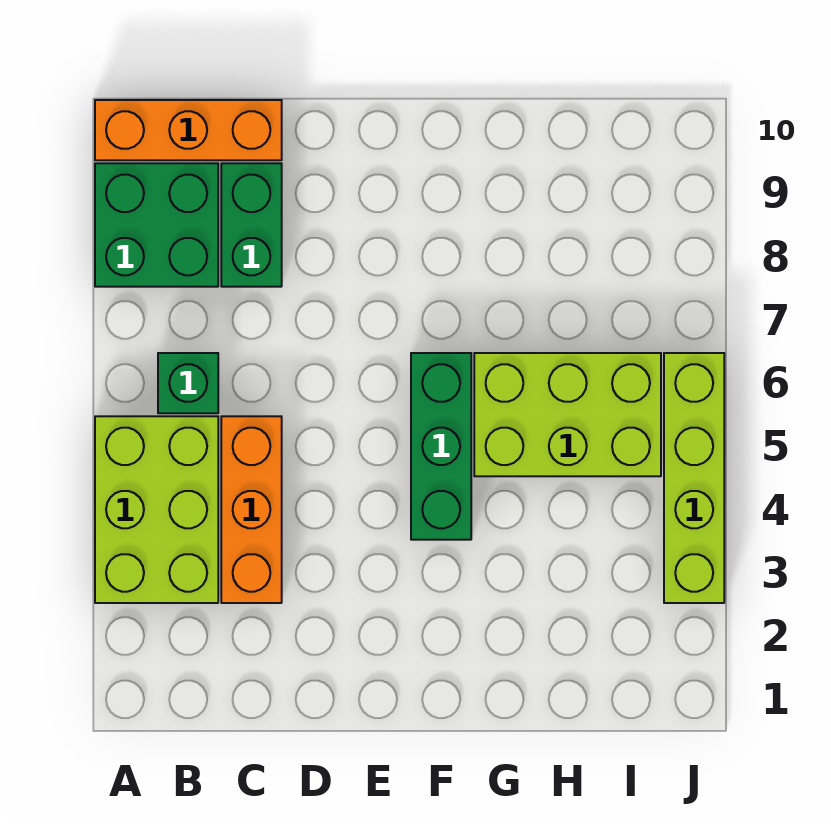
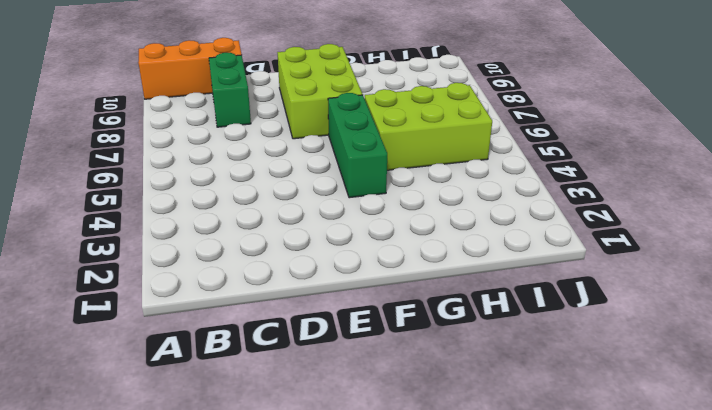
lime brick E7:F9 level 1 -> lime brick A3:B5 level 1
none -> green brick A8:B9 level 1
none -> green brick B6 level 1

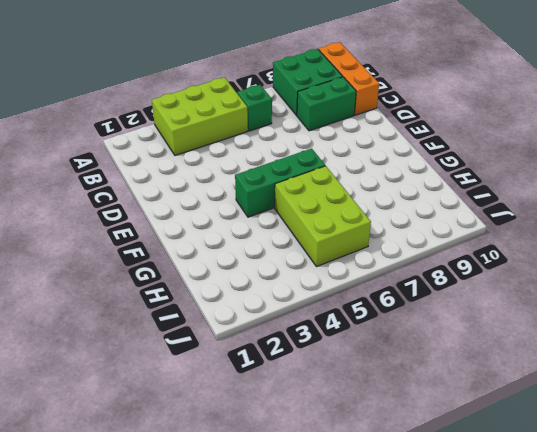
none -> orange brick C3:C5 level 1
none -> lime brick J3:J6 level 1

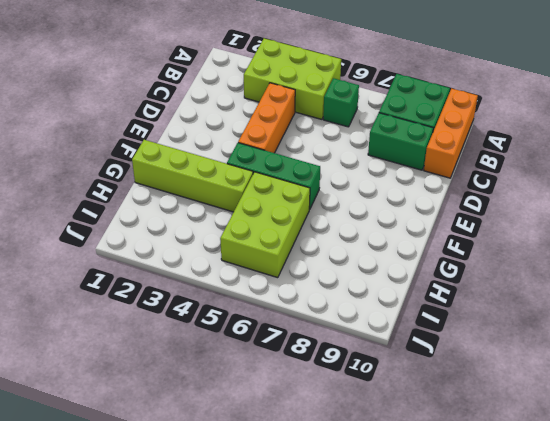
orange brick C4:E4 level 1 -> orange brick C3:C5 level 1
lime brick G1:G4 level 1 -> lime brick J3:J6 level 1

